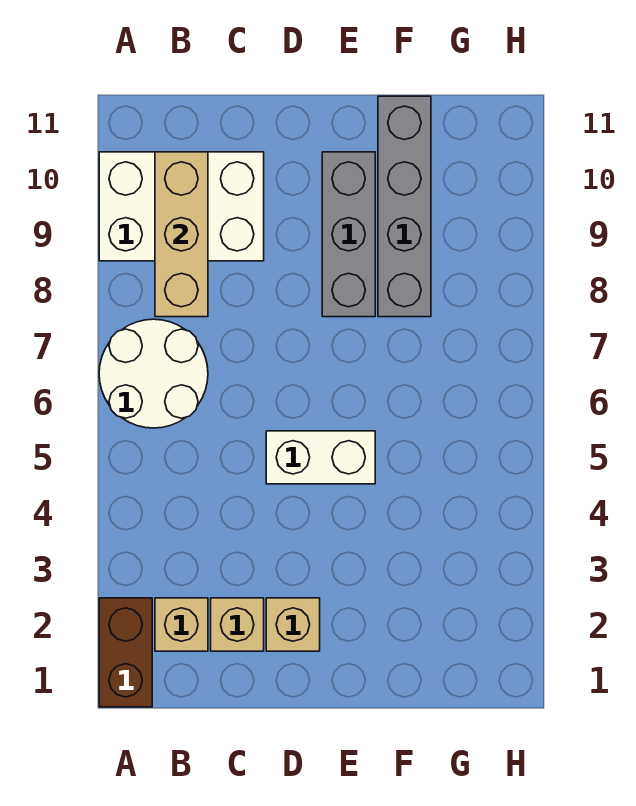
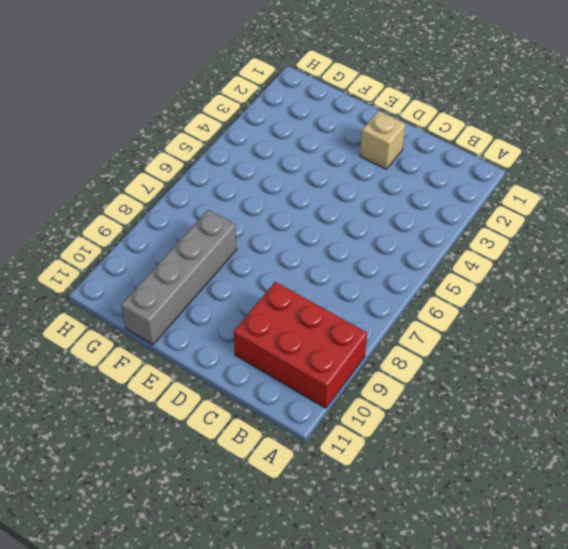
red brick A9:C10 level 1 -> white brick A9:C10 level 1
none -> brown brick A1:A2 level 1
none -> white round brick A6:B7 level 1

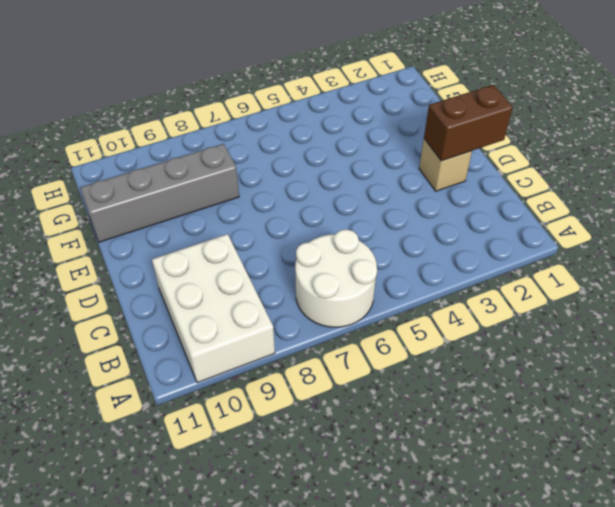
brown brick D1:D2 level 2 -> brown brick A1:A2 level 1
none -> tan brick B2 level 1
none -> tan brick C2 level 1

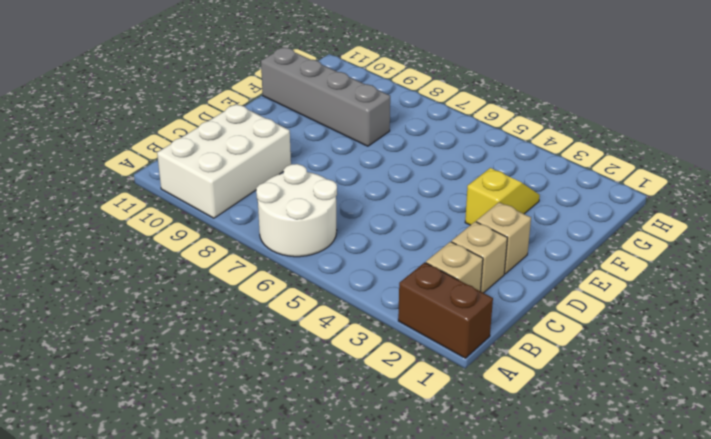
yellow slope E3:F3 level 1 top E -> none
none -> white brick D5:E5 level 1
none -> grey brick E8:E10 level 1

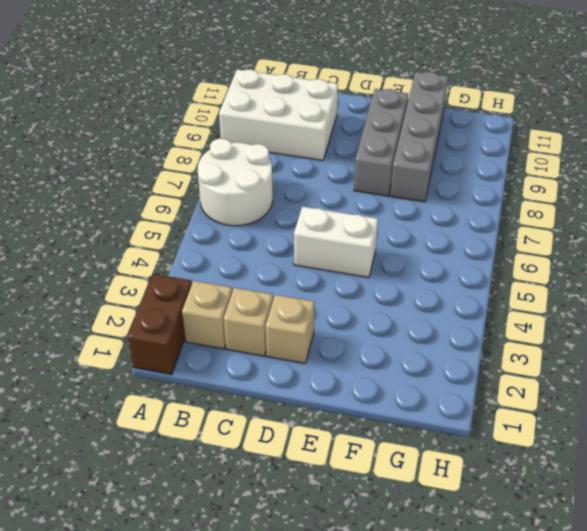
none -> tan brick B8:B10 level 2

